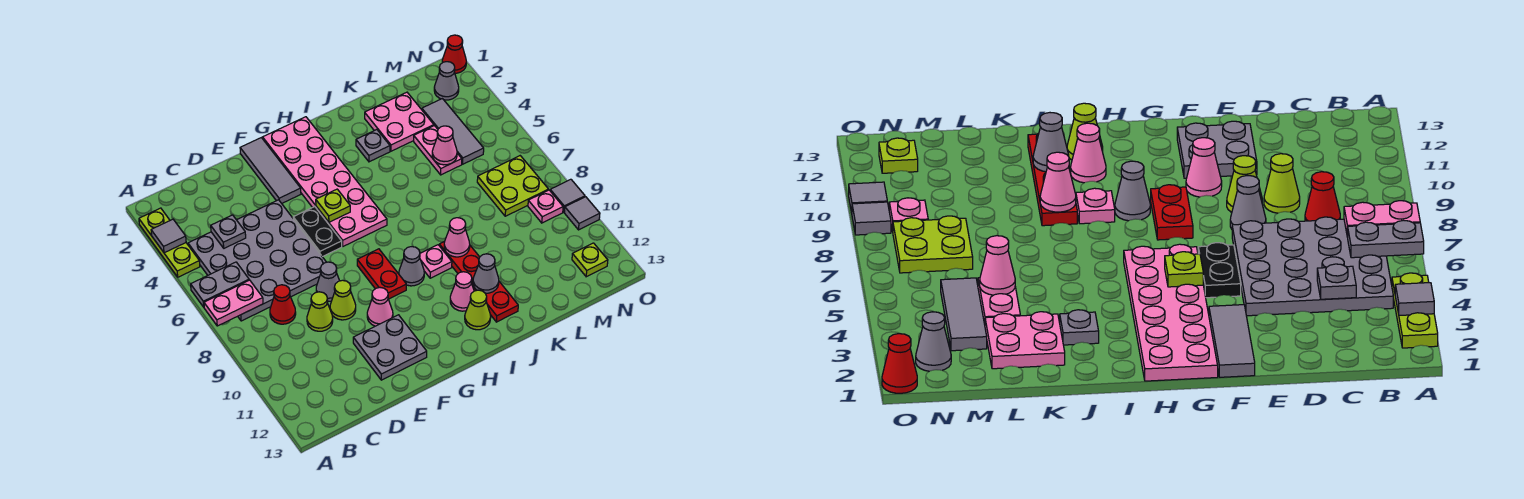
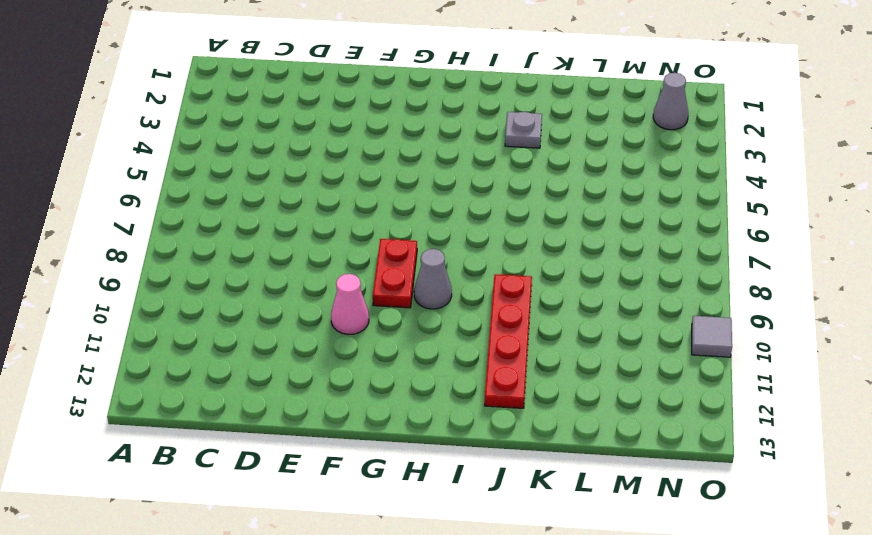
none -> lime plate A2:A4 level 1
none -> grey plate B4:E7 level 1
none -> red cone C8 level 1
none -> lime cone D9 level 1

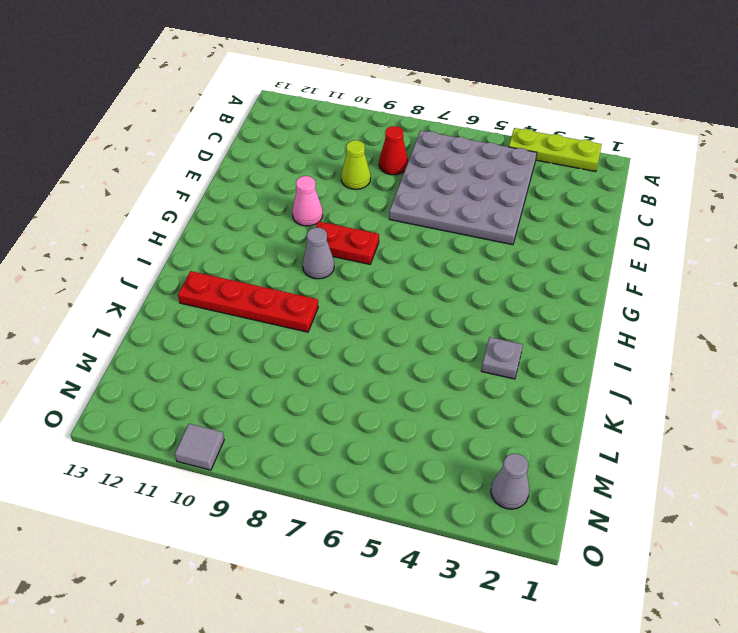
none -> grey cone E8 level 1
none -> lime cone E9 level 1
none -> grey plate E11:F12 level 1
none -> grey tile F1:F3 level 1

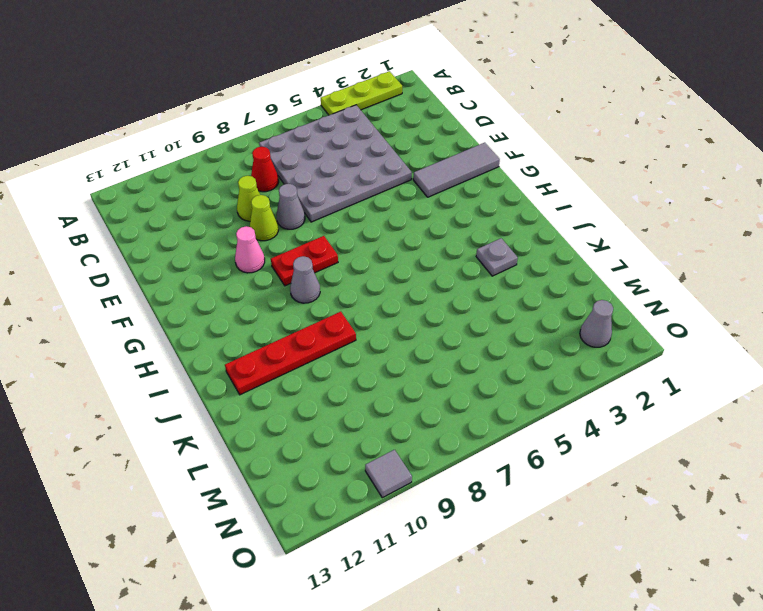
none -> grey plate E11:F12 level 1
none -> black plate F5:F6 level 1
none -> pink plate G1:H6 level 1
none -> pink plate I9 level 1

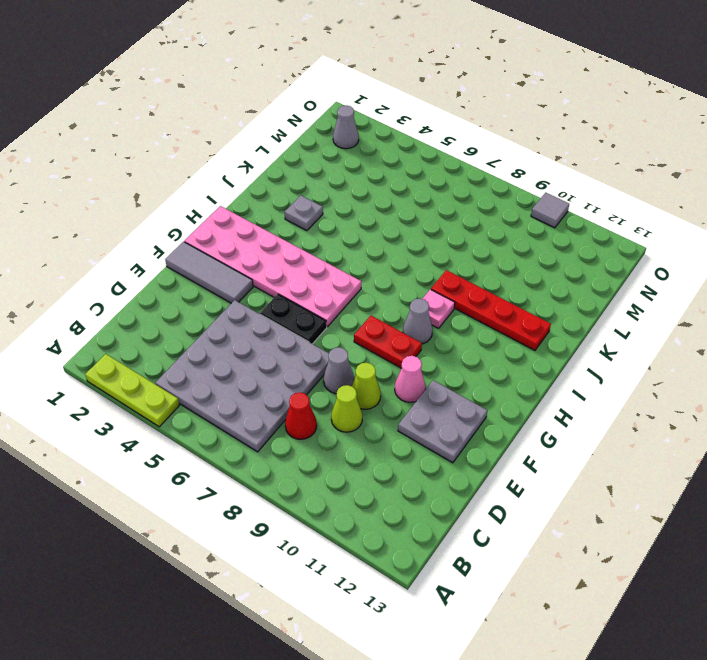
none -> pink cone I11 level 1
none -> lime cone I12 level 1
none -> pink plate K2:L3 level 1
none -> pink plate L4:L5 level 1

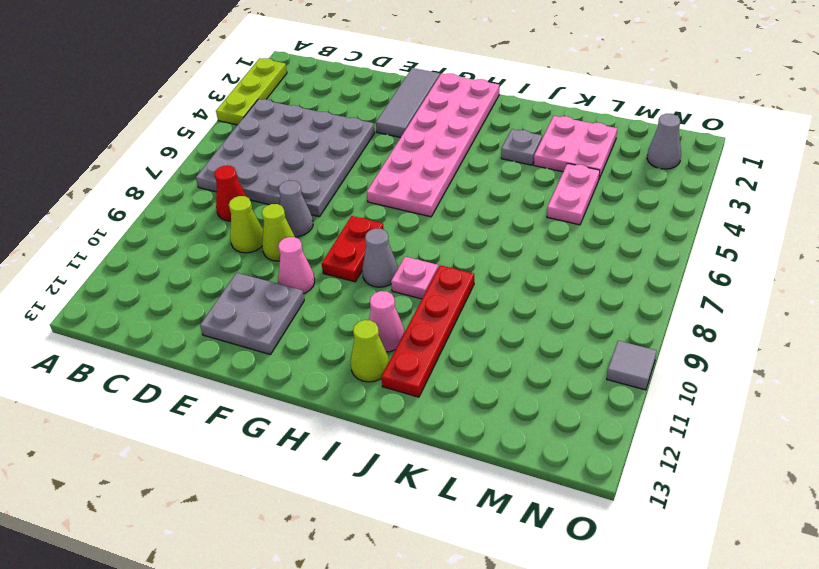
none -> black plate F5:F6 level 1
none -> grey tile M3:M5 level 1
none -> lime plate M7:N8 level 1
none -> pink plate N9 level 1

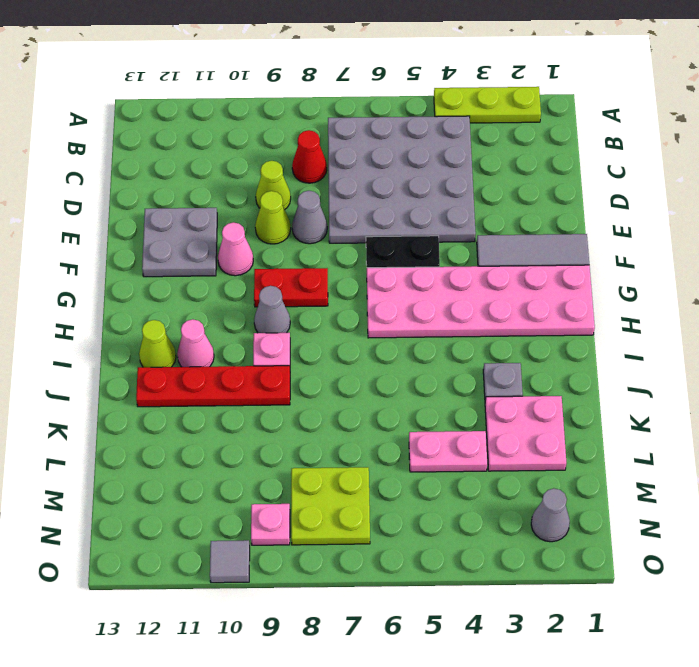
none -> grey tile M3:M5 level 1
none -> lime plate N12 level 1
none -> red cone O1 level 1
none -> grey tile O9 level 1

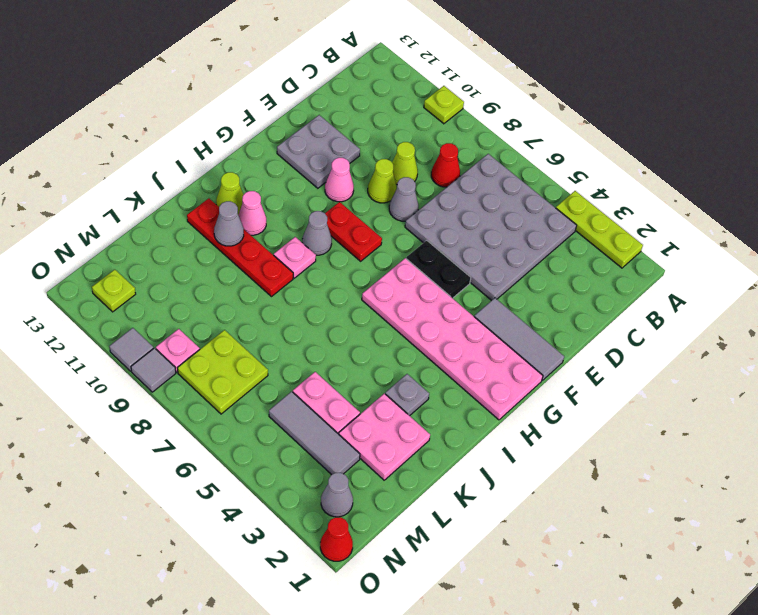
lime plate A10 level 1 -> lime plate G5 level 2
none -> grey tile A3 level 2
none -> grey plate A6:B6 level 2
none -> pink plate A7:B7 level 2
none -> grey plate C4 level 2

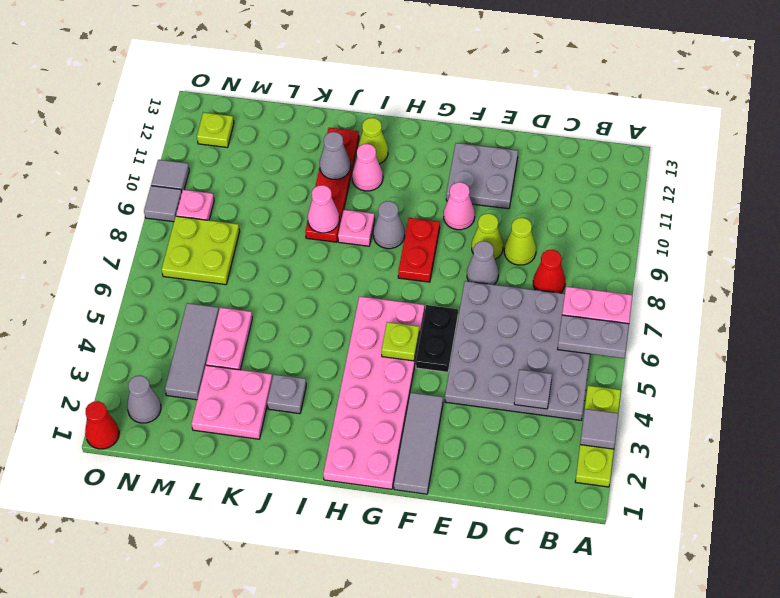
none -> pink cone L5 level 2

